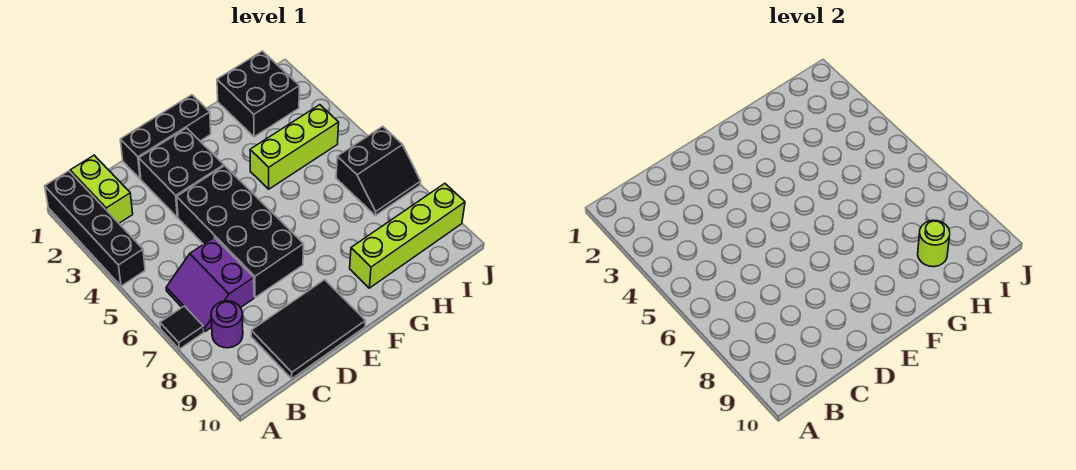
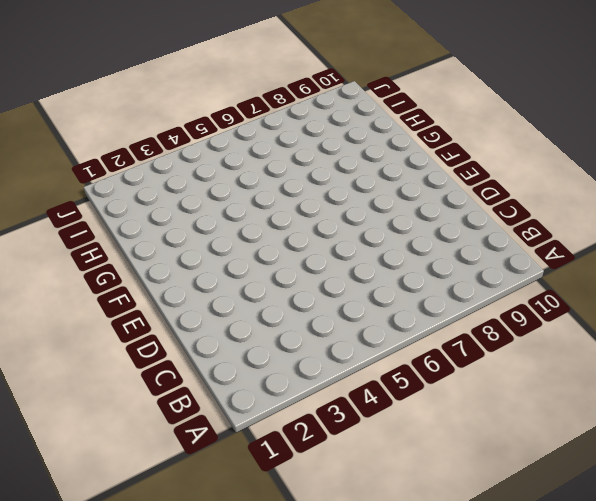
none -> black brick A1:A4 level 1
none -> black tile A7 level 1
none -> lime brick B1:B2 level 1

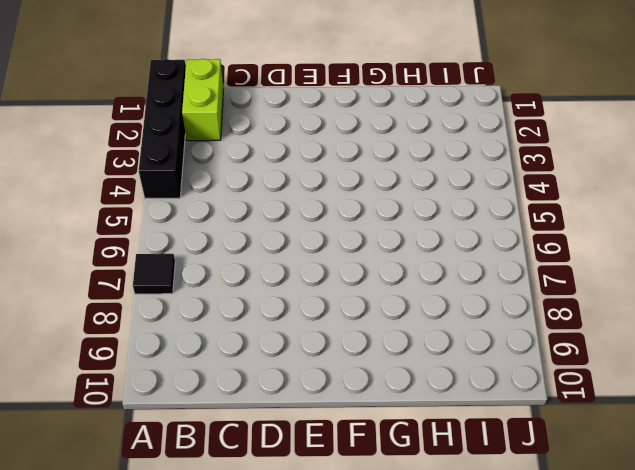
none -> purple slope B6:C7 level 1 top C
none -> purple round brick B8 level 1
none -> black tile C9:E10 level 1

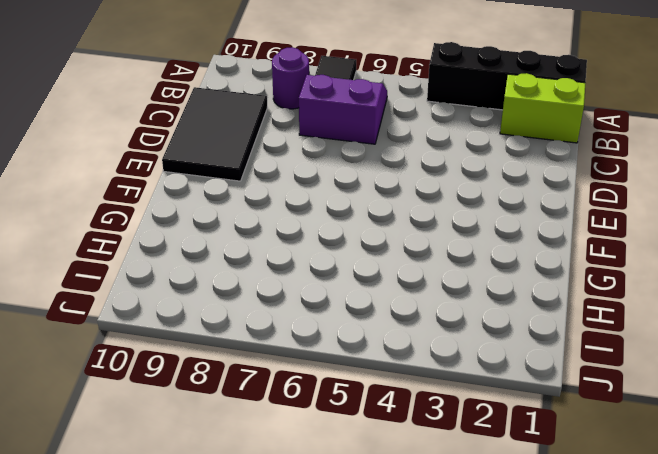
none -> black brick D1:F1 level 1
none -> black brick D2:E3 level 1
none -> black brick D4:E7 level 1

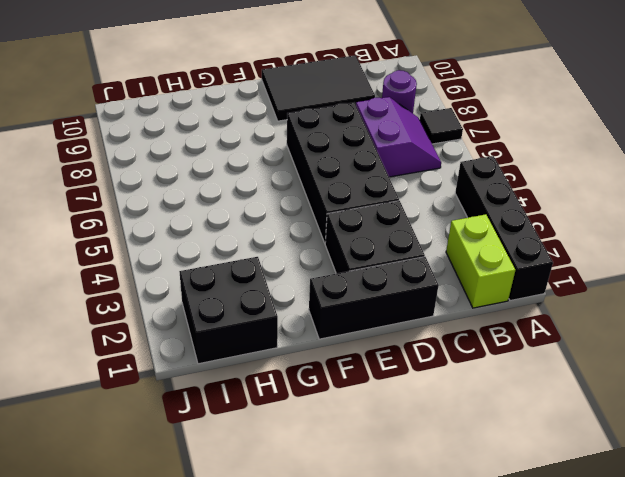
none -> lime brick G4:I4 level 1
none -> lime brick G9:J9 level 1
none -> black slope I6:J7 level 1 top 6

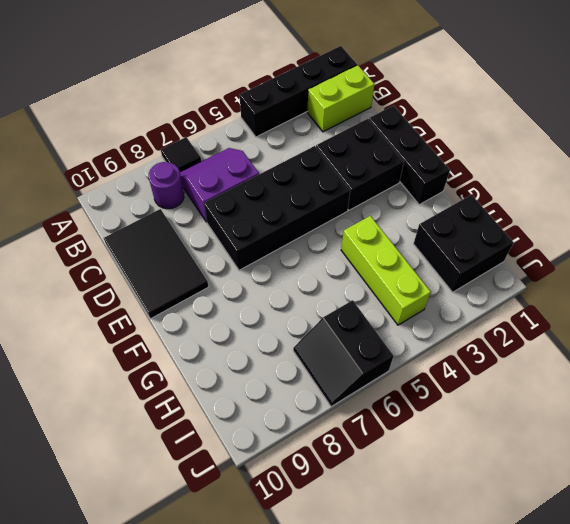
none -> lime brick G9:J9 level 1
none -> lime round brick H9 level 2

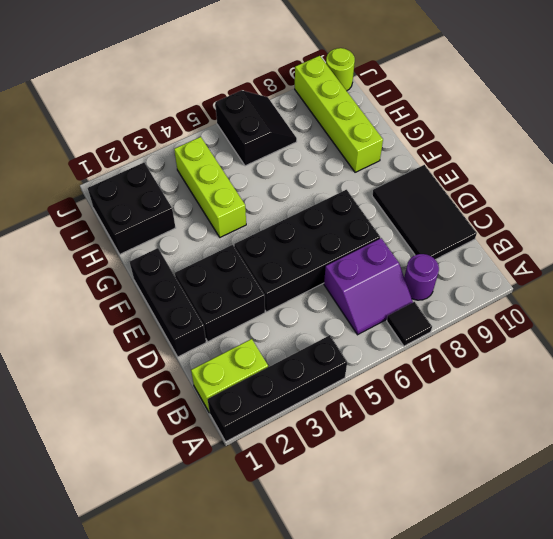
lime round brick J10 level 1 -> lime round brick H9 level 2

